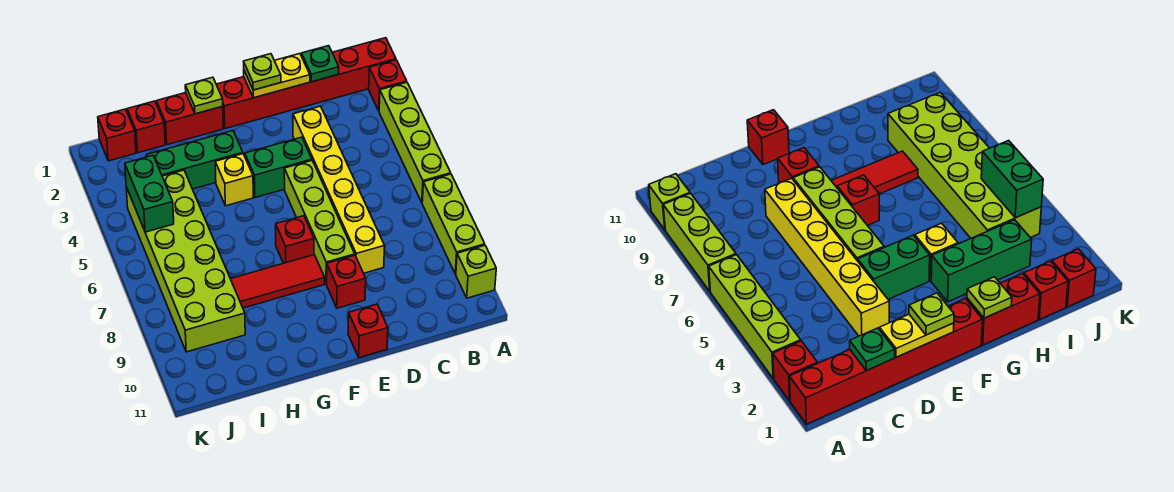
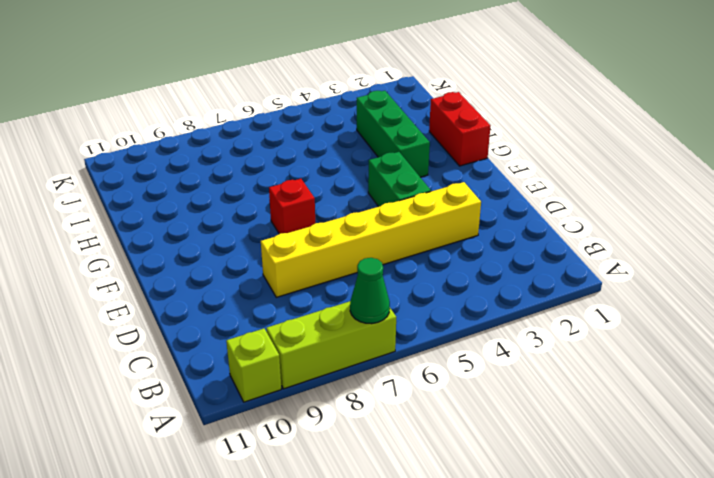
green cone A7 level 2 -> none
none -> red brick A1:F1 level 1
none -> red brick A2 level 1
none -> lime brick A3:A6 level 1

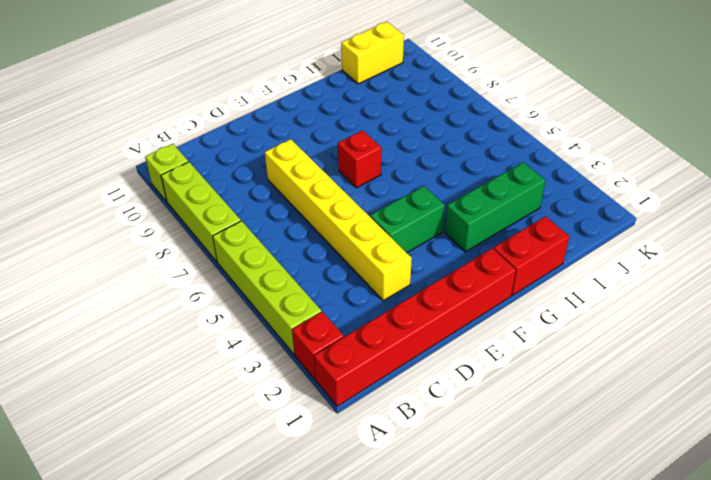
yellow brick I11:J11 level 1 -> none
none -> lime brick E5:E8 level 1
none -> red brick E9 level 1
none -> red brick E11 level 1

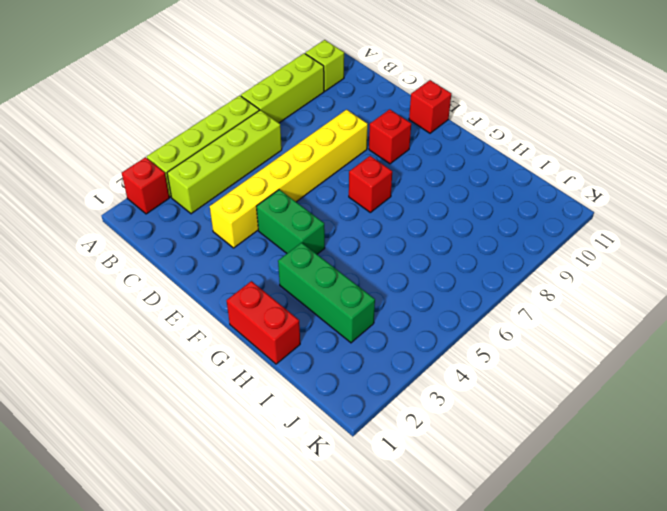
lime brick B3:B6 level 1 -> lime brick E5:E8 level 1
none -> red brick A1:F1 level 1
none -> red tile F8:H8 level 1
none -> yellow brick G4 level 1

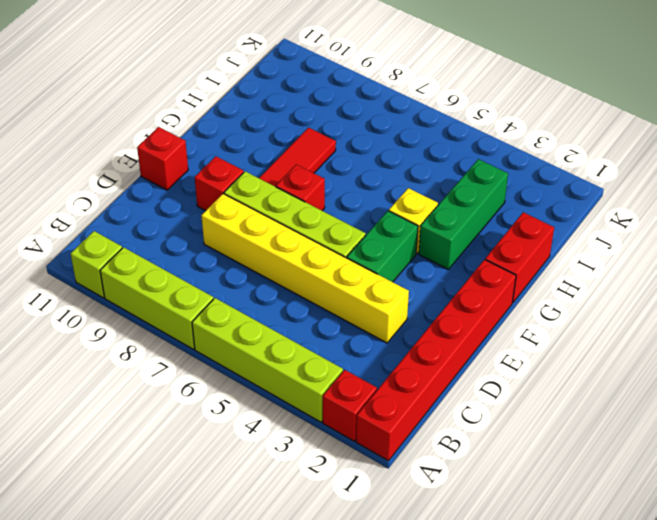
none -> red brick I1 level 1
none -> lime brick I4:J9 level 1
none -> red brick J1 level 1

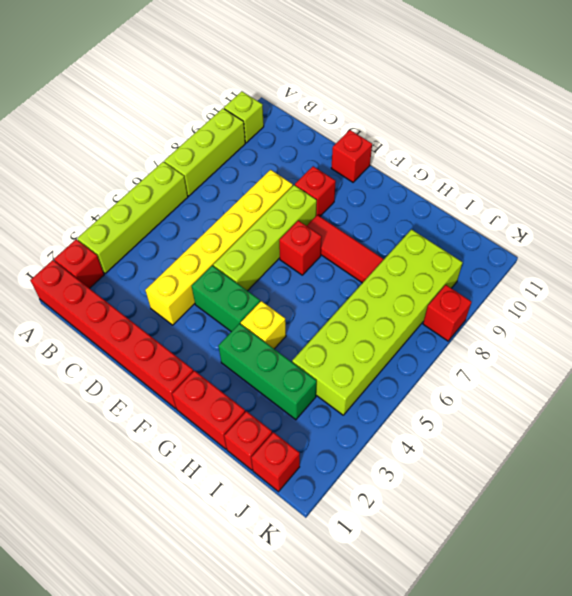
red brick K8 level 1 -> none
none -> green plate C1 level 2
none -> yellow plate D1:E1 level 2
none -> lime plate G1 level 2

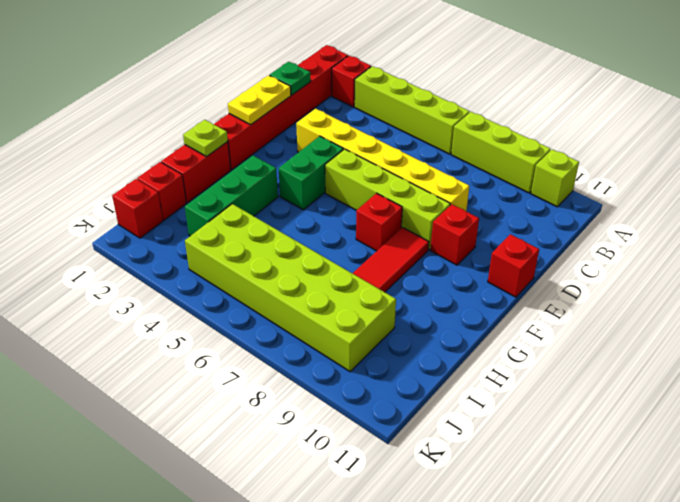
none -> yellow brick G4 level 1
none -> green brick J4:J5 level 2
none -> lime plate E1 level 3

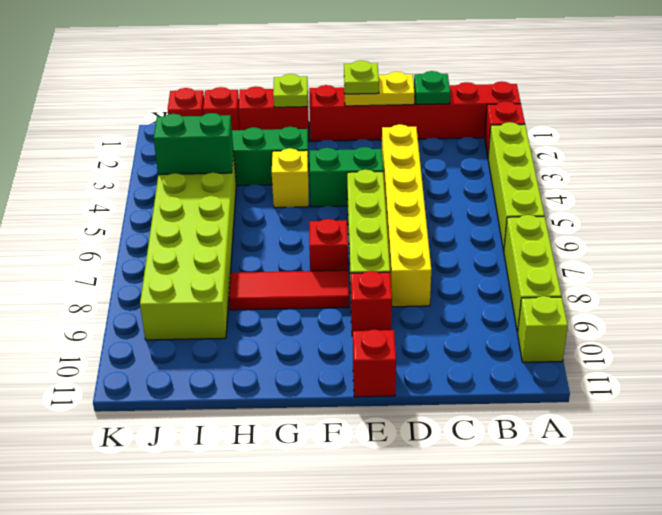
green brick I4:J4 level 2 -> green brick J4:J5 level 2

